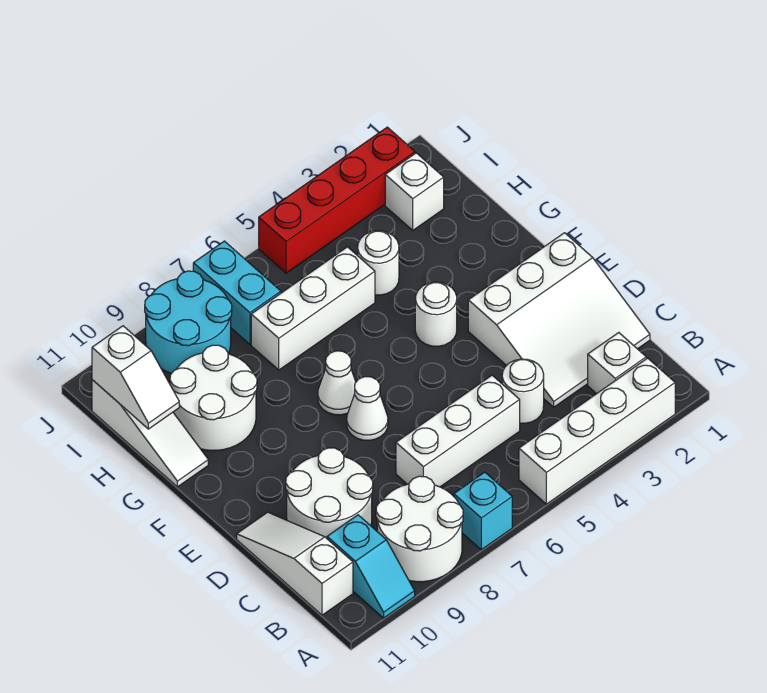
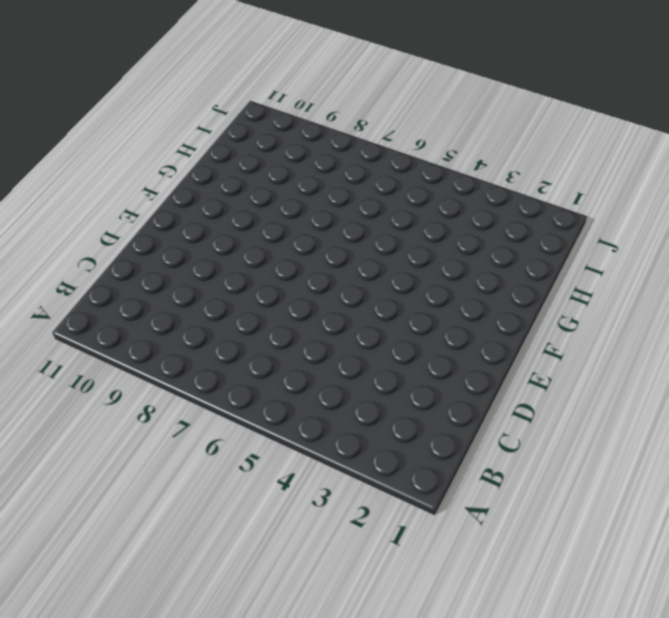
none -> white brick A2:A5 level 1
none -> cyan brick A7 level 1
none -> white round brick A8:B9 level 1

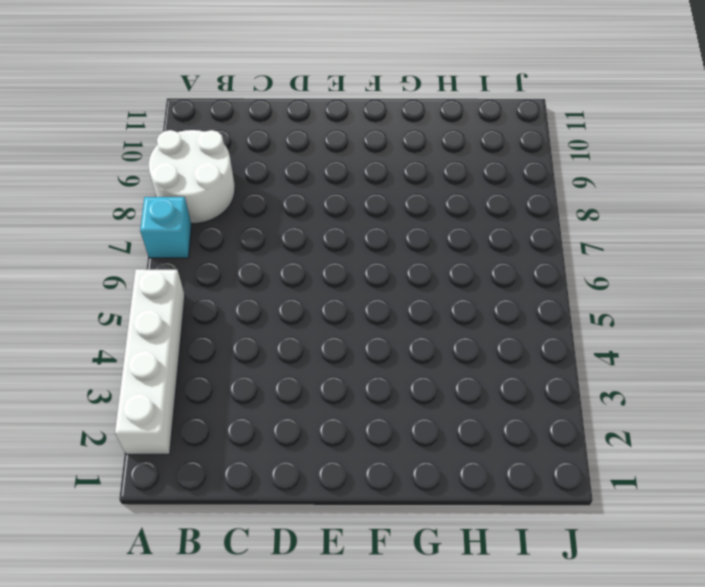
none -> cyan slope A10:B10 level 1 top B
none -> white brick B2 level 1
none -> white slope B11:D11 level 1 top B

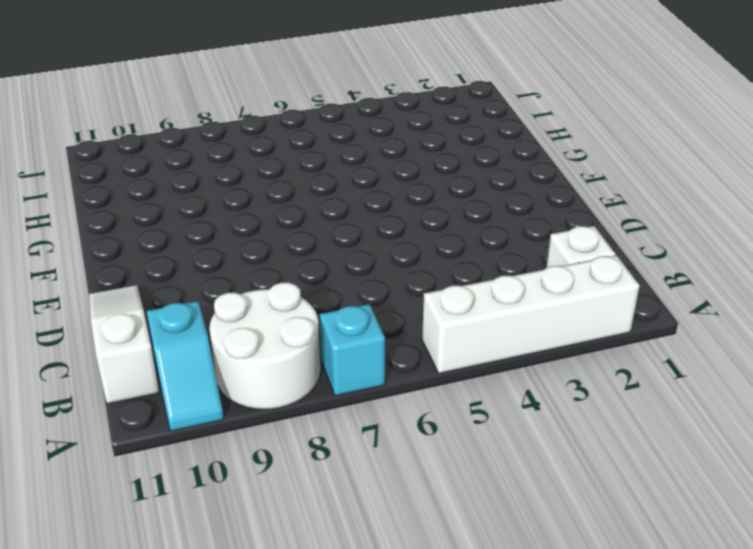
none -> white slope C1:E3 level 1 top E
none -> white round brick C4 level 1
none -> white brick C5:C7 level 1

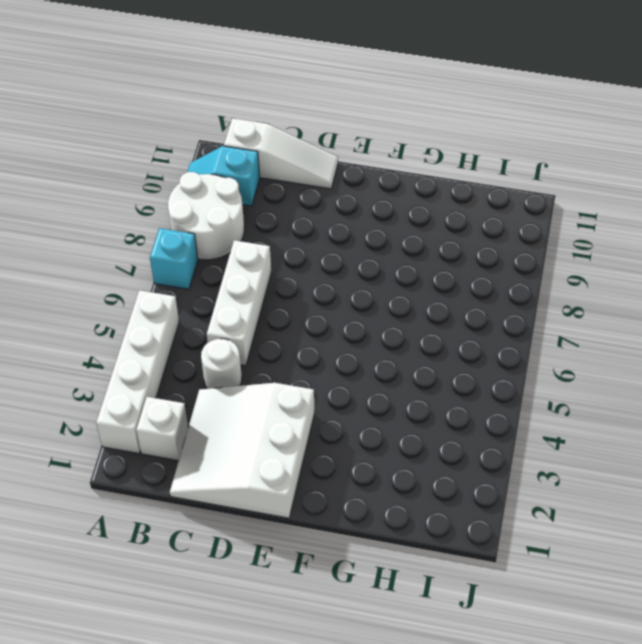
none -> white round brick C9:D10 level 1
none -> white cone E7 level 1
none -> white round brick F4 level 1

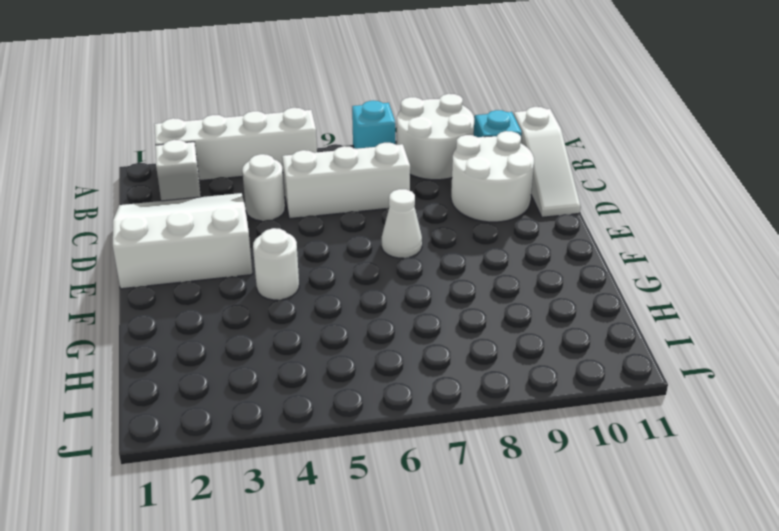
none -> white cone F7 level 1
none -> white round brick G9:H10 level 1
none -> white slope G11:I11 level 1 top I

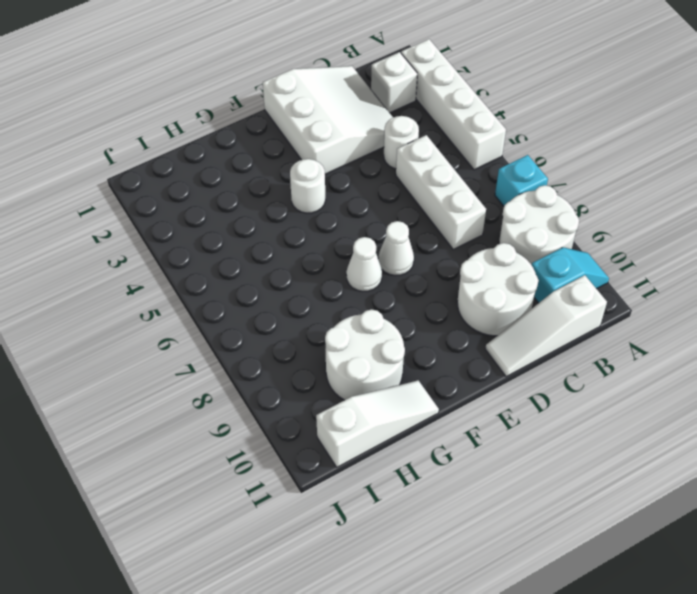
none -> white round brick H4 level 1
none -> white brick H5:H7 level 1
none -> white brick I2 level 1

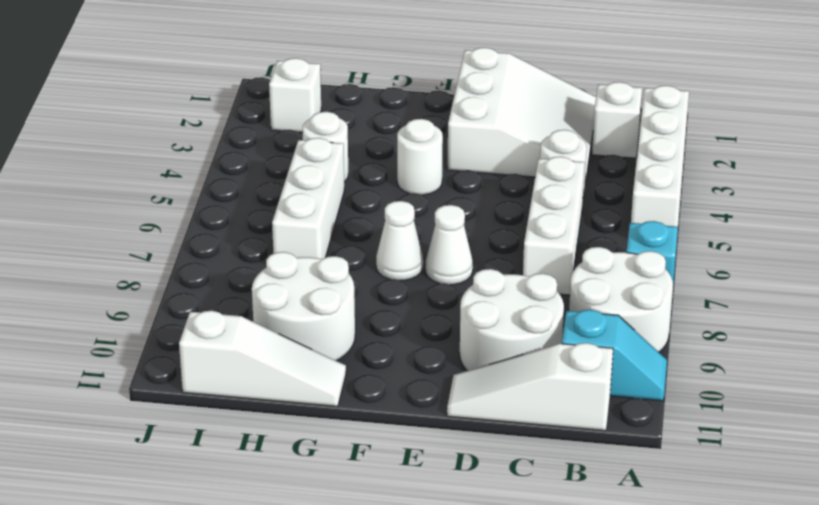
none -> cyan brick I7:J7 level 1
none -> cyan round brick I8:J9 level 1
none -> red brick J2:J5 level 1

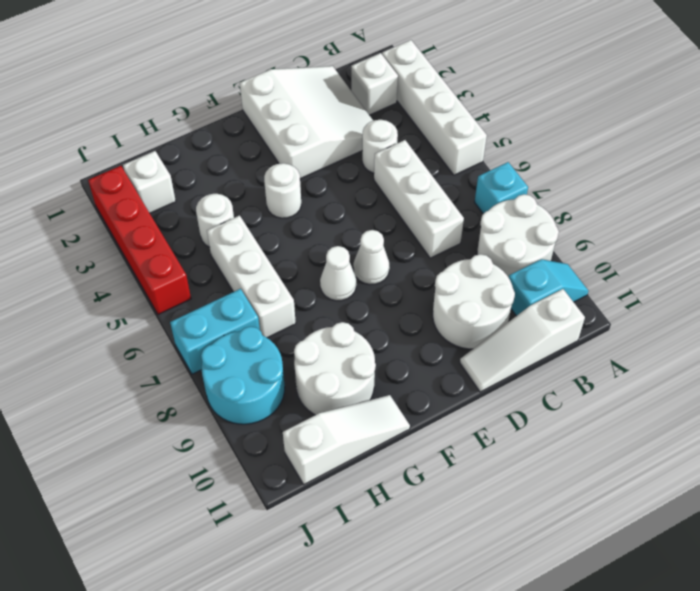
none -> white slope H11:I11 level 2 top I

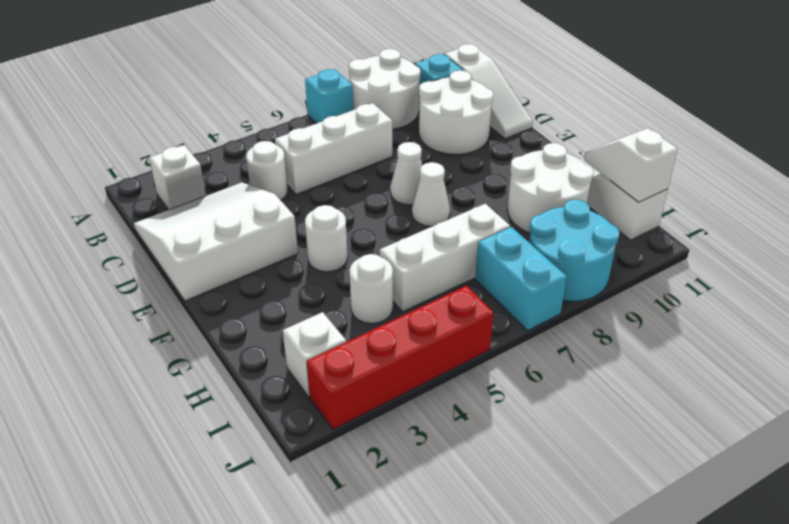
none -> white brick A2:A5 level 1

